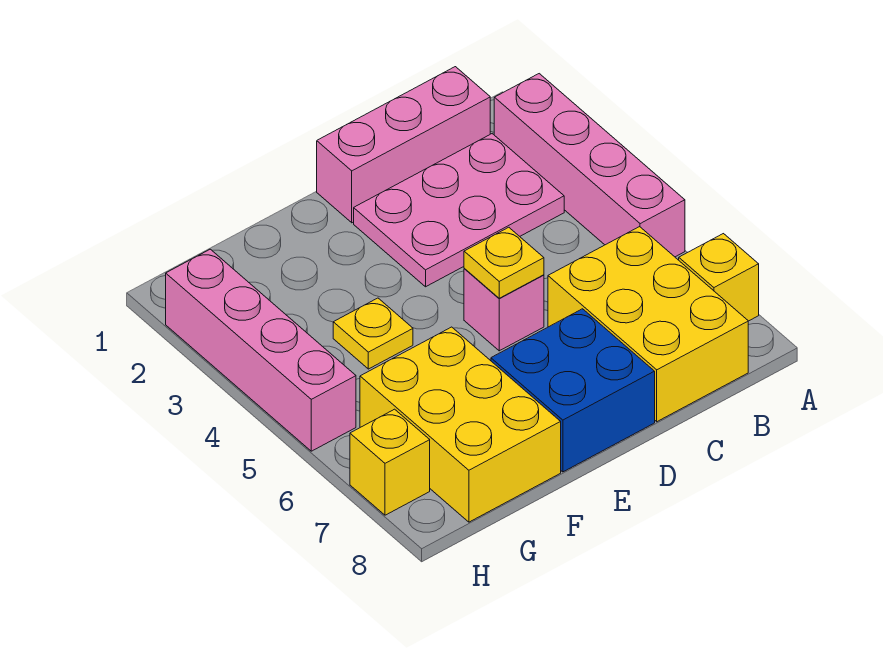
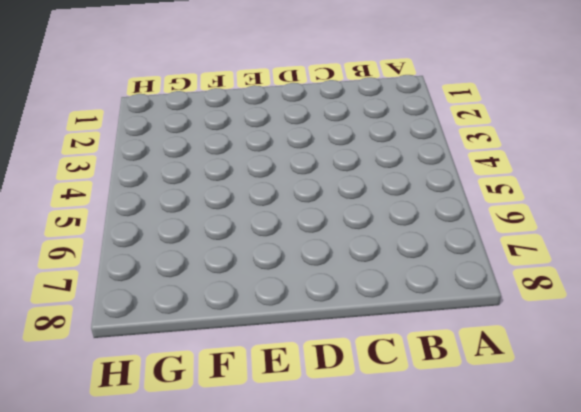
none -> pink brick A2:A5 level 1
none -> yellow brick A7 level 1
none -> pink brick B1:D1 level 1

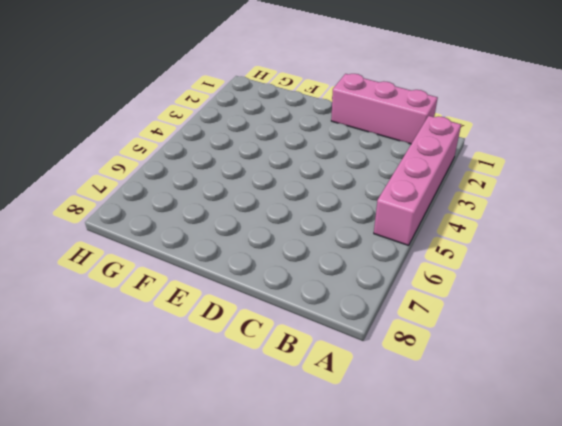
none -> yellow brick A7 level 1
none -> pink plate B2:D3 level 1
none -> yellow brick B6:C8 level 1

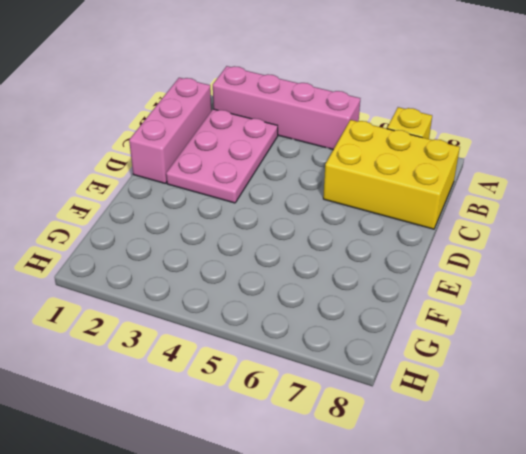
none -> pink brick D5 level 1
none -> blue brick D7:E8 level 1
none -> yellow plate F4 level 1

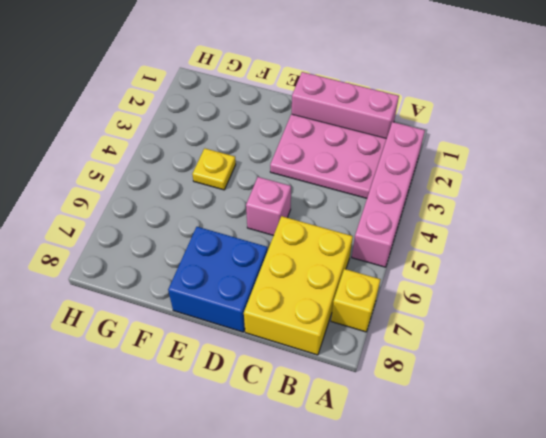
none -> yellow brick F6:G8 level 1
none -> pink brick H2:H5 level 1
none -> yellow brick H7 level 1

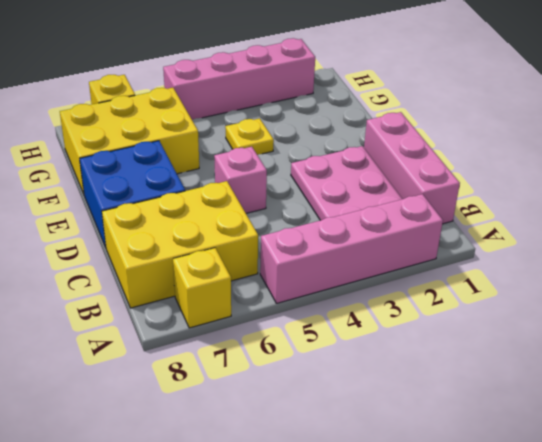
none -> yellow plate D5 level 2

